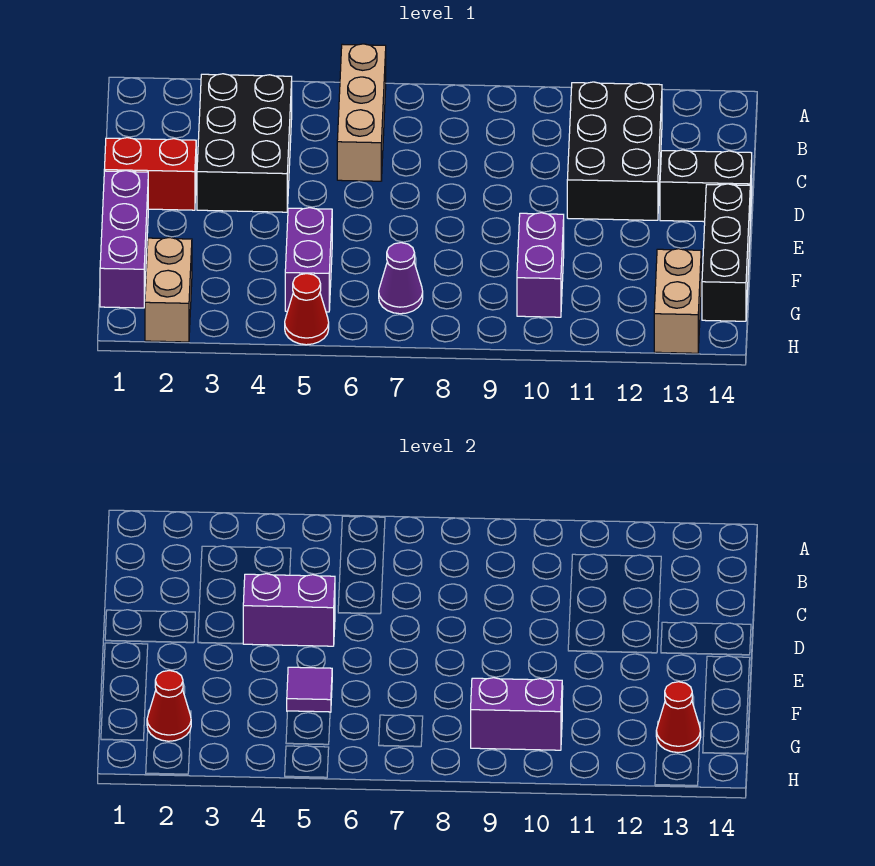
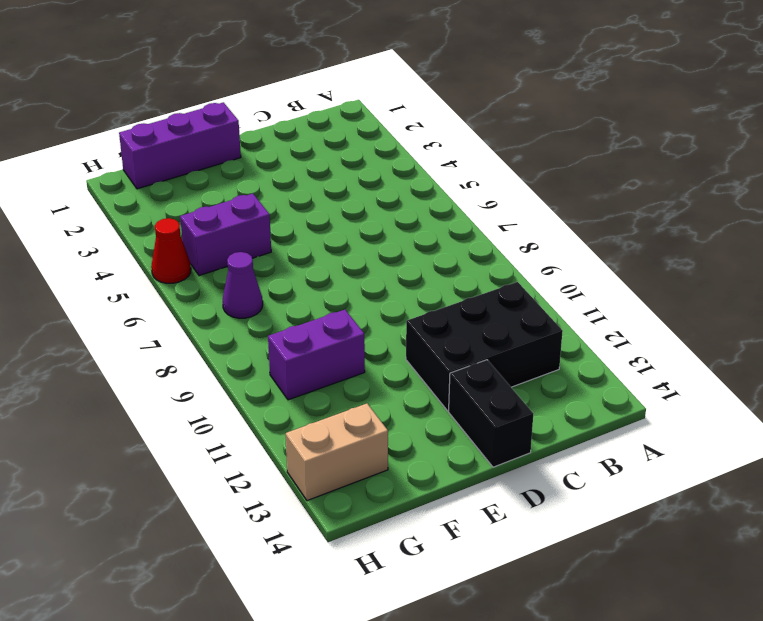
none -> tan brick A6:C6 level 1
none -> black brick B3:D4 level 1
none -> red brick D1:D2 level 1

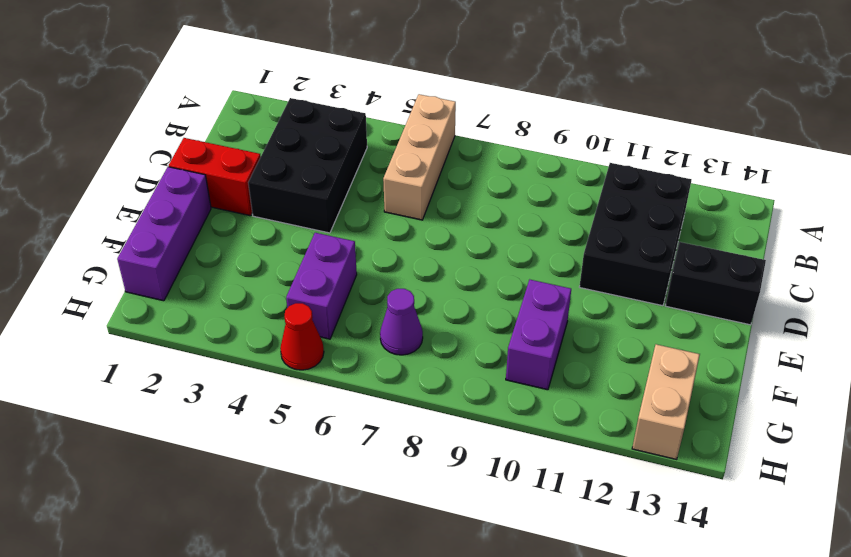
none -> black brick E14:G14 level 1
none -> tan brick G2:H2 level 1
none -> purple brick D4:D5 level 2

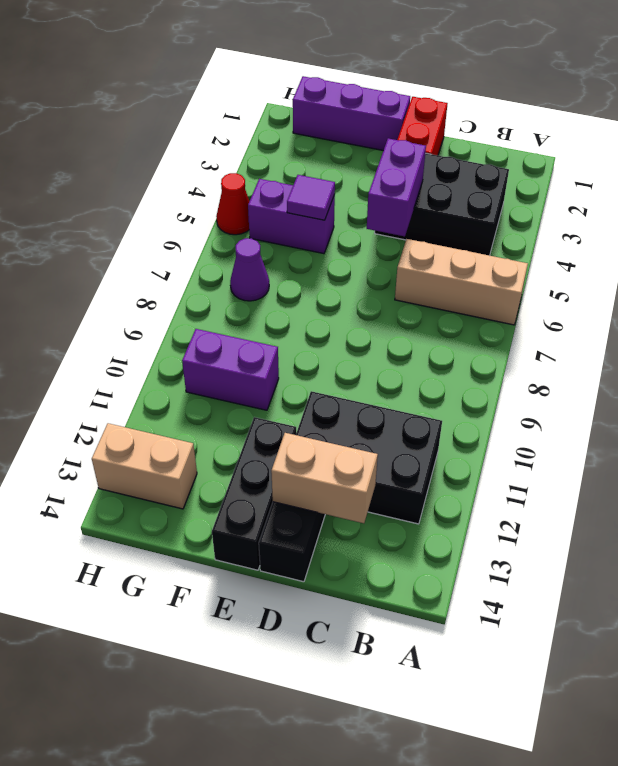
tan brick C13:D13 level 2 -> tan brick G2:H2 level 1
black brick E12:E14 level 1 -> black brick E14:G14 level 1
none -> red cone G2 level 2
none -> purple brick G9:G10 level 2
none -> red cone G13 level 2

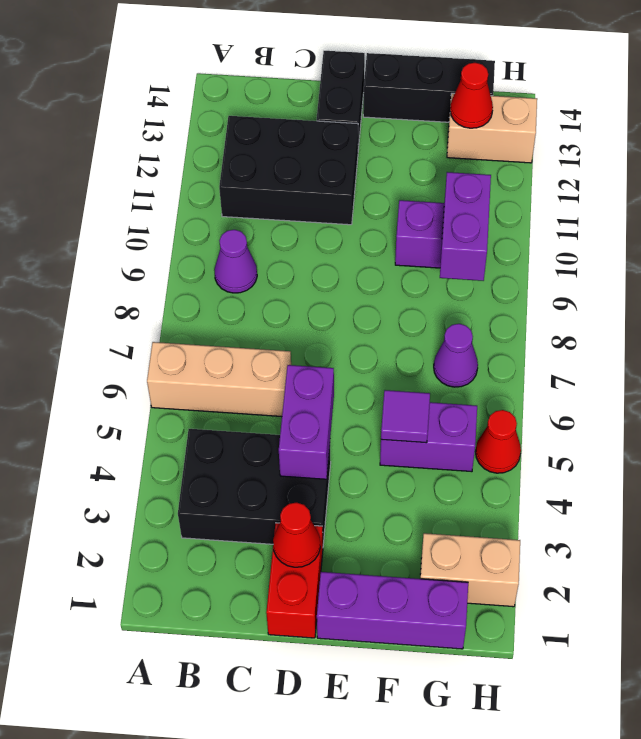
purple cone B9 level 1 -> none
red cone D2 level 2 -> red cone G2 level 2

